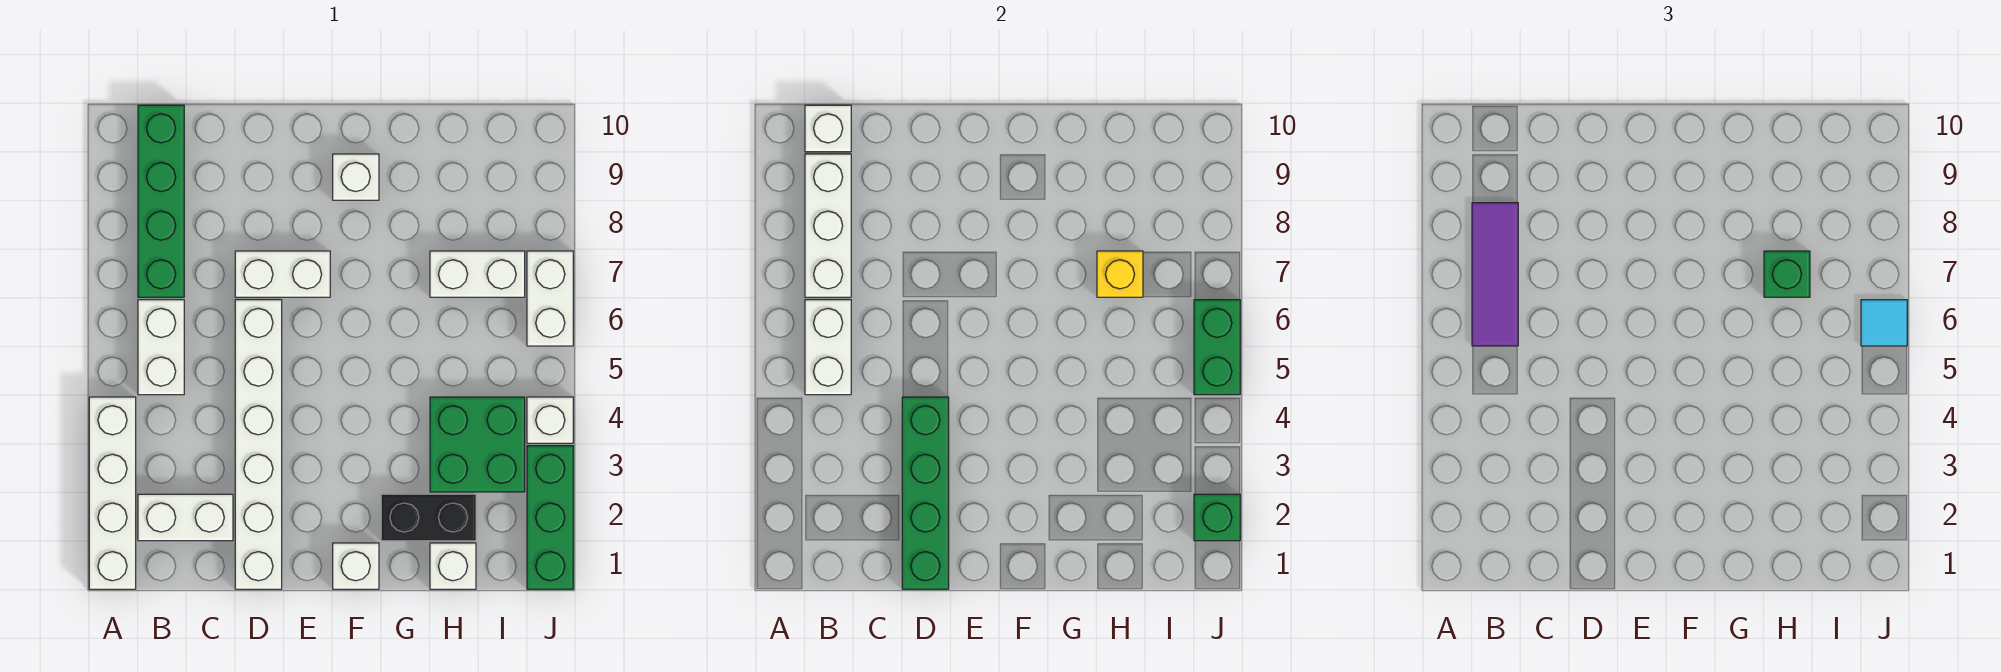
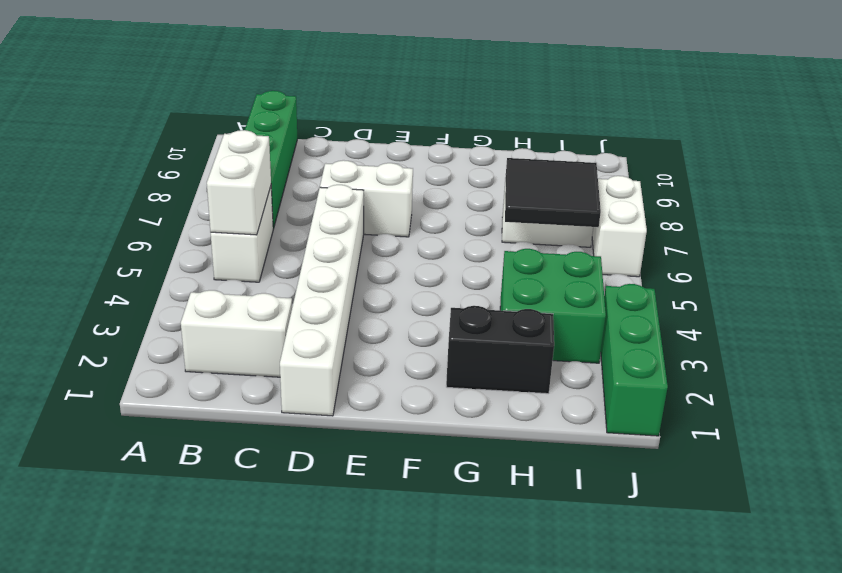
black tile H6:I7 level 2 -> yellow brick H7 level 2
none -> white brick A1:A4 level 1
none -> white brick F1 level 1
none -> white brick F9 level 1

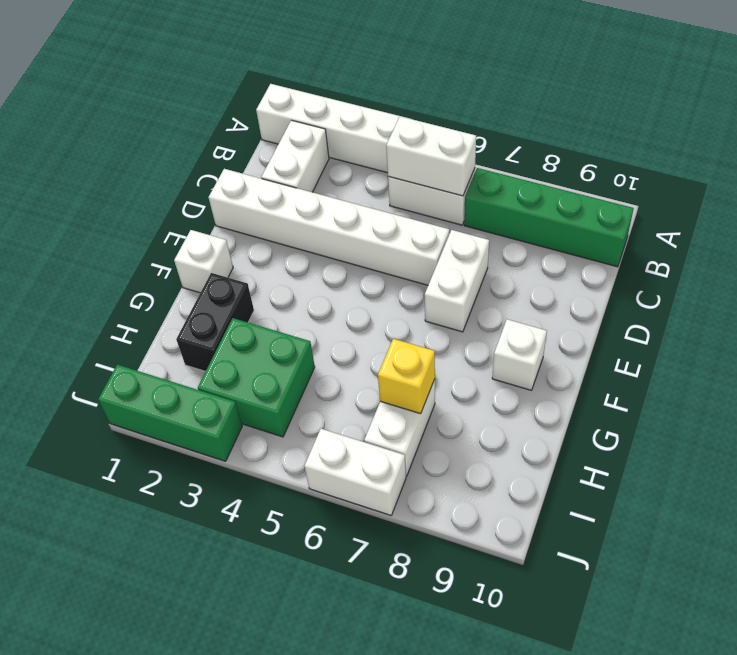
none -> white brick H1 level 1
none -> white brick J4 level 1
none -> white brick B7:B9 level 2

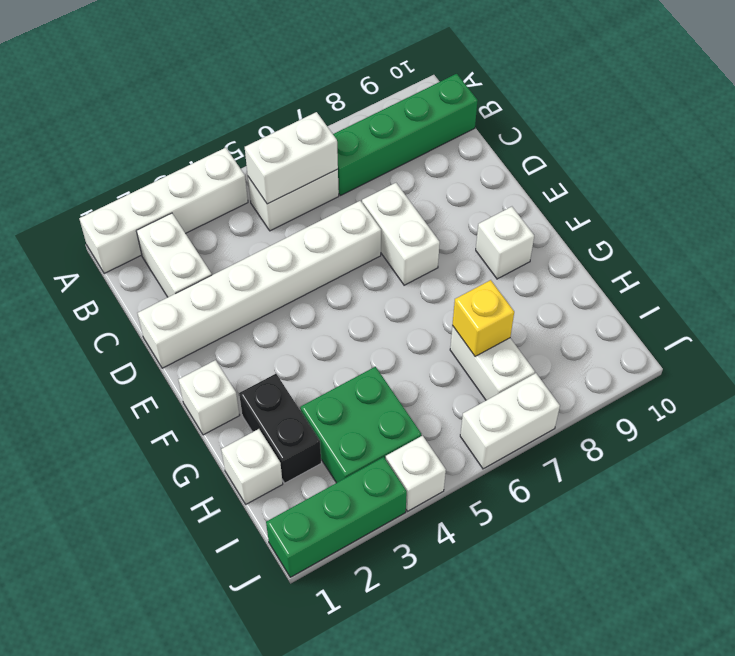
none -> white brick B7:B9 level 2
none -> white brick B10 level 2
none -> green brick D1:D4 level 2

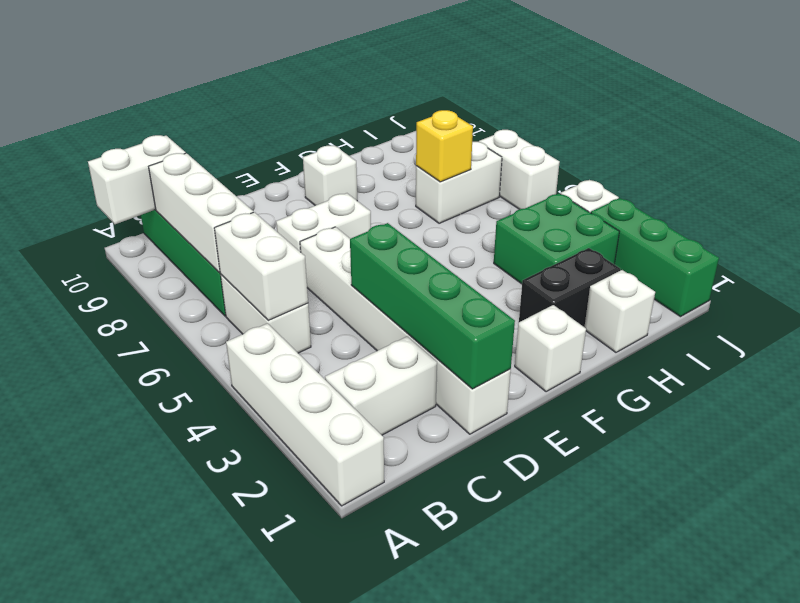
white brick A10:B10 level 2 -> white brick B10 level 2
none -> green brick J2 level 2
none -> green brick J5:J6 level 2
none -> purple tile B6:B8 level 3

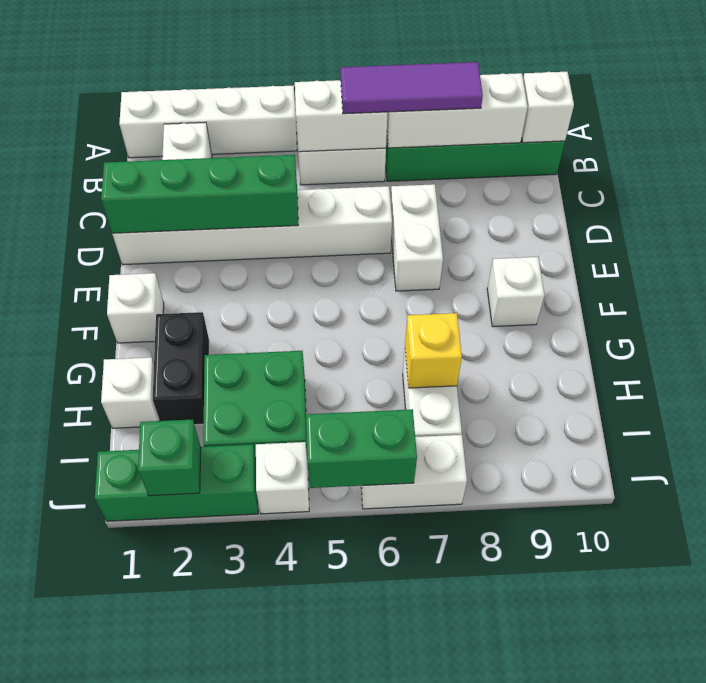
none -> green brick H7 level 3
none -> cyan tile J6 level 3

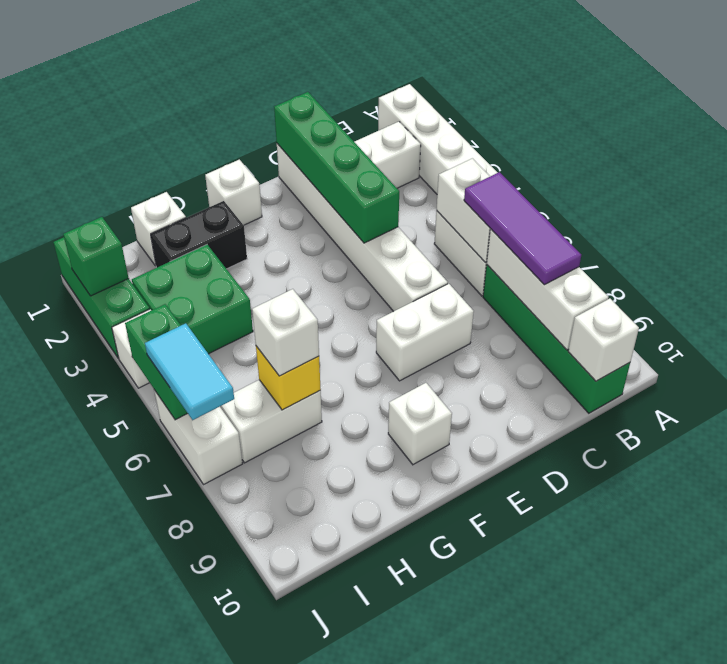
white brick H7 level 3 -> green brick H7 level 3
cyan tile J6:J7 level 3 -> cyan tile J6 level 3

